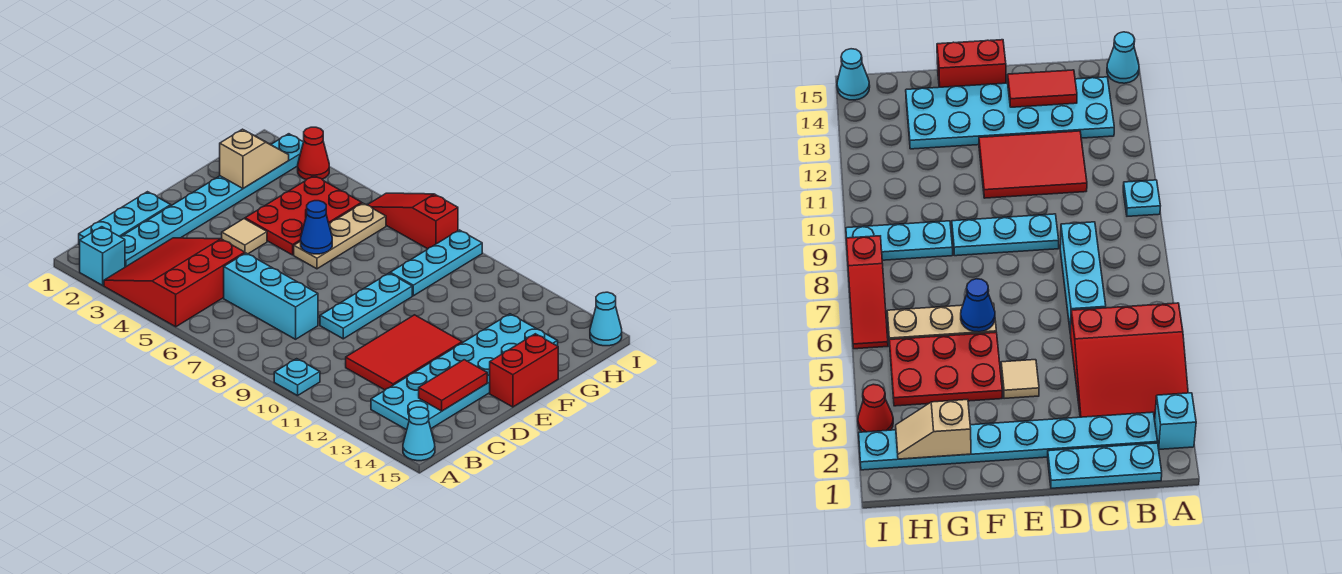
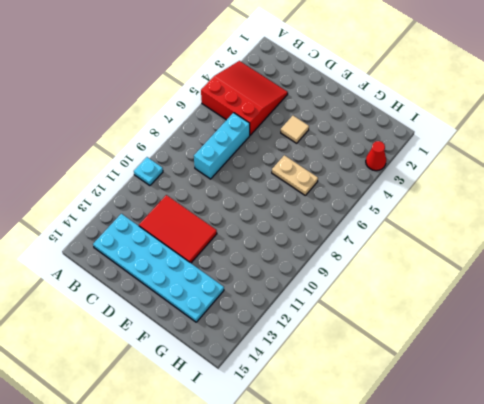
tan plate F6:G6 level 1 -> tan plate F6:H6 level 1
none -> cyan brick A2 level 1
none -> cyan cone A15 level 1
none -> cyan plate B1:D1 level 1

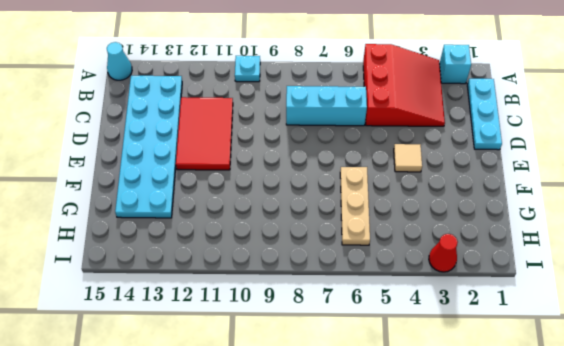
none -> cyan plate B2:I2 level 1
none -> cyan plate D9:F9 level 1
none -> red brick E15:F15 level 1

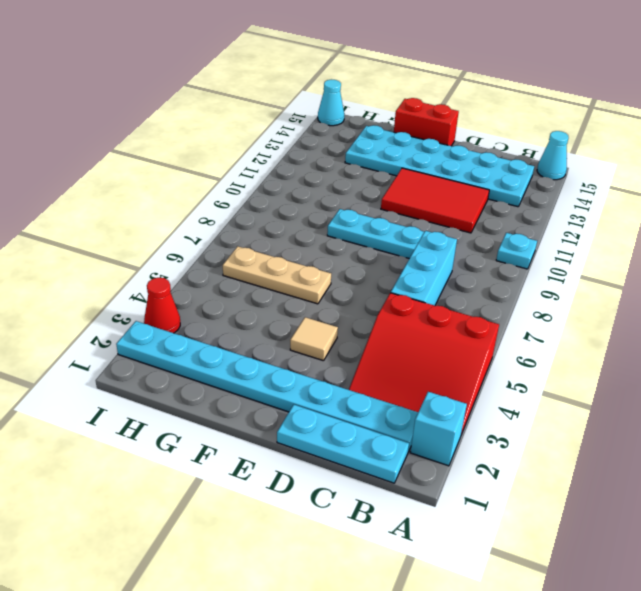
none -> red plate F4:H5 level 1
none -> cyan plate G9:I9 level 1
none -> red slope I6:I8 level 1 top 8

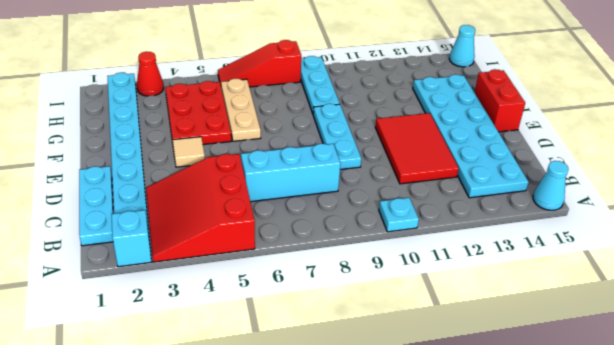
none -> red tile C14:D14 level 2
none -> blue cone F6 level 2
none -> tan slope G2:H2 level 2 top G

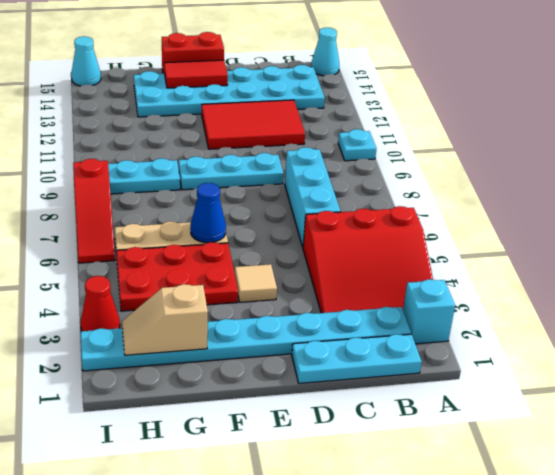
red tile E14:F14 level 2 -> red tile C14:D14 level 2

